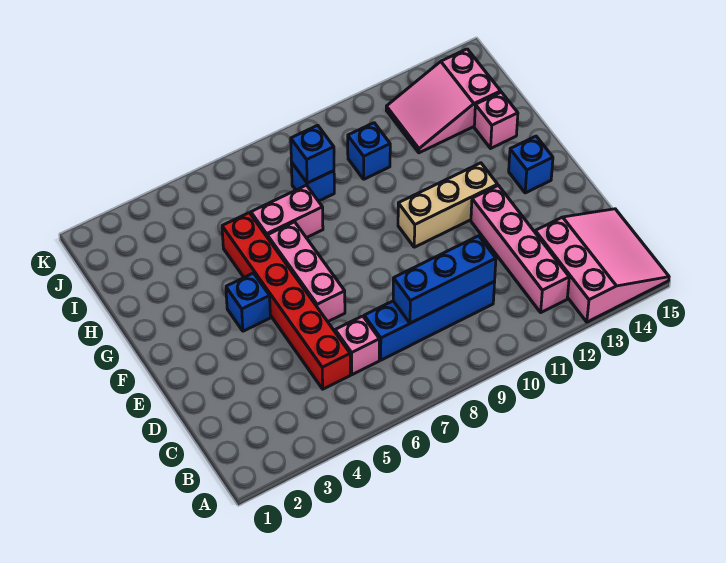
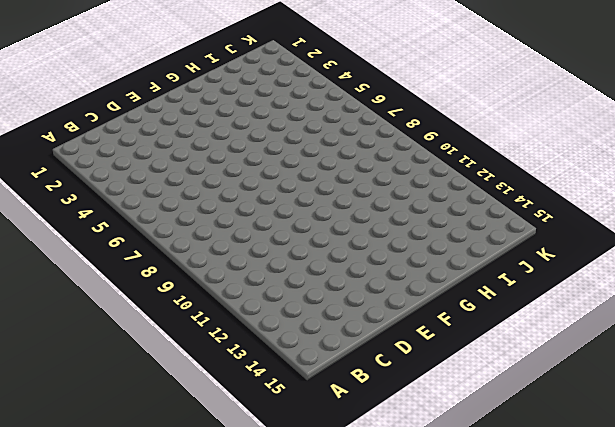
none -> pink slope A13:C15 level 1 top 13
none -> pink brick B12:E12 level 1
none -> red brick C5:H5 level 1

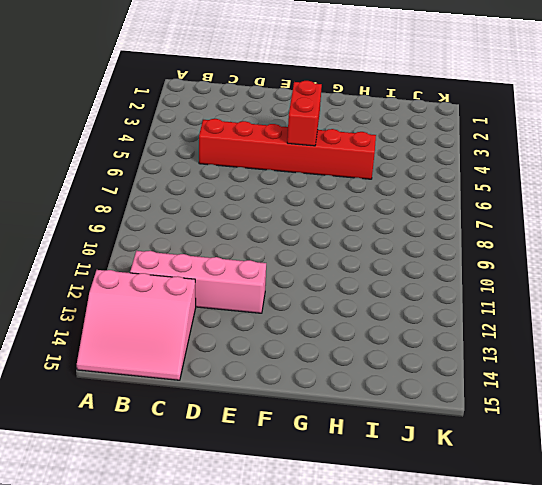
red brick F4:F5 level 2 -> none
none -> pink brick C6 level 1
none -> blue brick C7:C10 level 1
none -> pink brick E6:G6 level 1

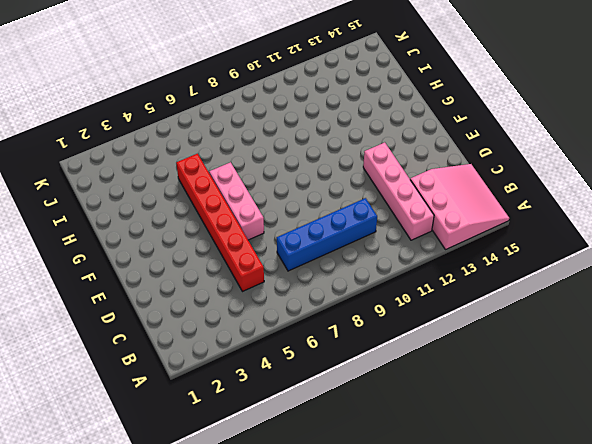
none -> pink brick C6 level 1
none -> blue brick F4 level 1
none -> tan brick F10:F12 level 1

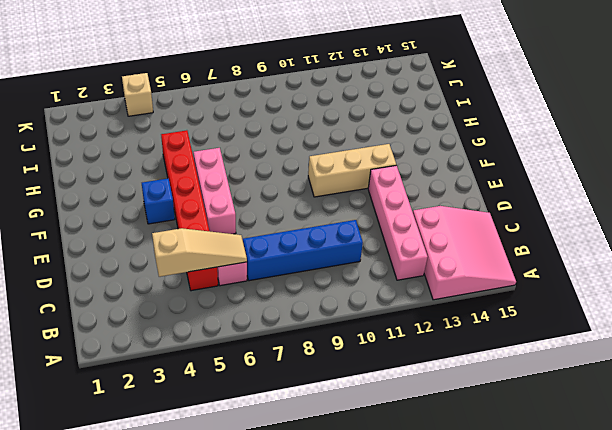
tan slope C4:C6 level 2 top 4 -> none
tan brick K4 level 1 -> none
none -> blue brick F14 level 1
none -> pink brick H6:H7 level 1
none -> pink brick H14 level 1

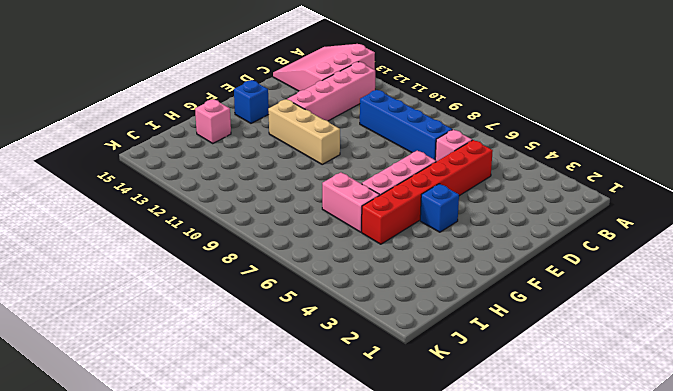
none -> blue brick I8 level 1
none -> blue brick I10 level 1
none -> pink slope I12:J14 level 1 top 14

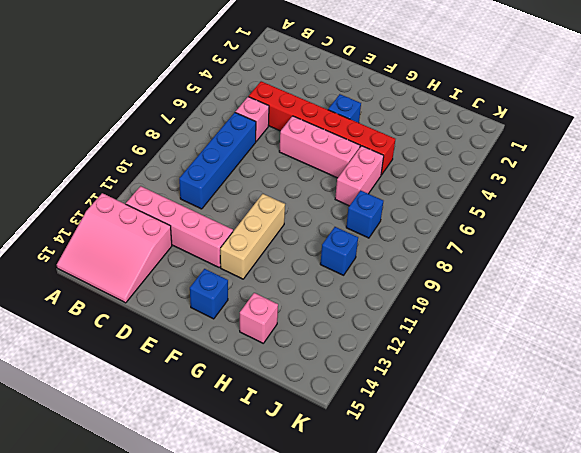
none -> pink slope I12:J14 level 1 top 14
none -> blue brick C8:C10 level 2
none -> blue brick I8 level 2

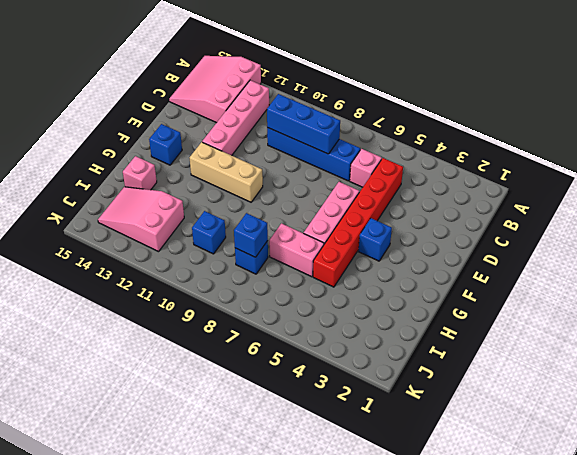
pink slope I12:J14 level 1 top 12 -> pink slope I12:J14 level 1 top 14

